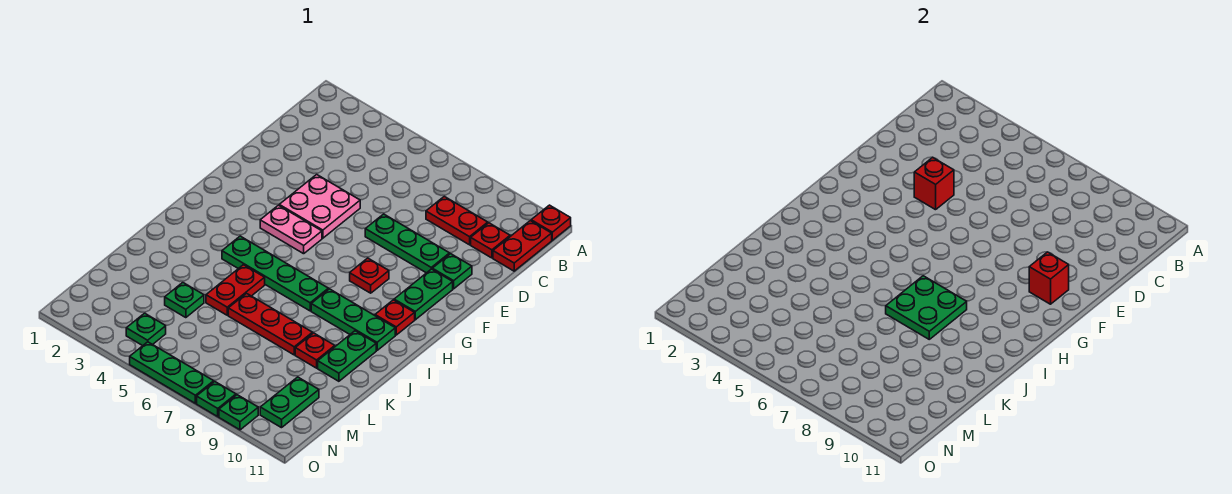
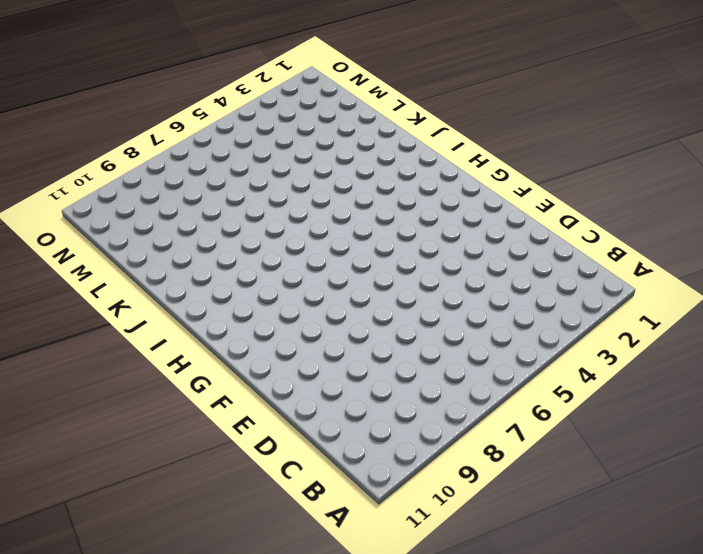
none -> red plate A11 level 1
none -> red plate B11:C11 level 1
none -> red plate C8:C9 level 1

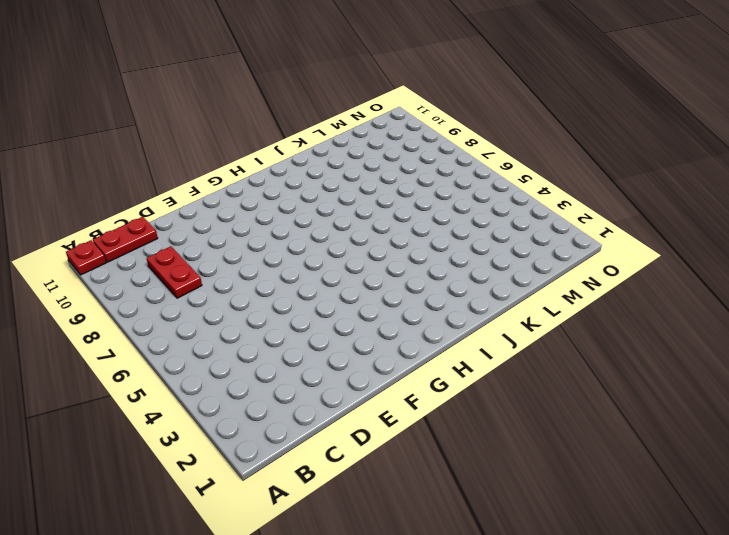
none -> red plate C10 level 1
none -> pink plate E4:F5 level 1
none -> green plate E7:E9 level 1

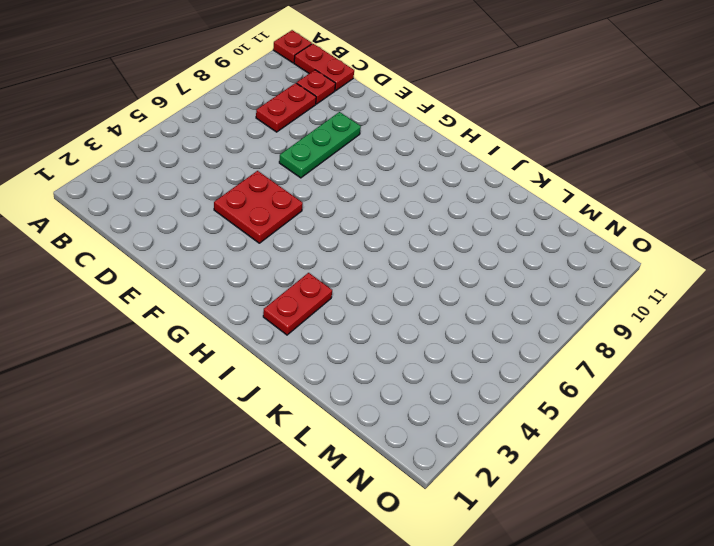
red plate E4:F5 level 1 -> pink plate E4:F5 level 1
red plate I2:I3 level 1 -> red plate J5:K5 level 1
none -> green plate E10 level 1
none -> green plate F10:G10 level 1
none -> pink plate G4:G5 level 1

